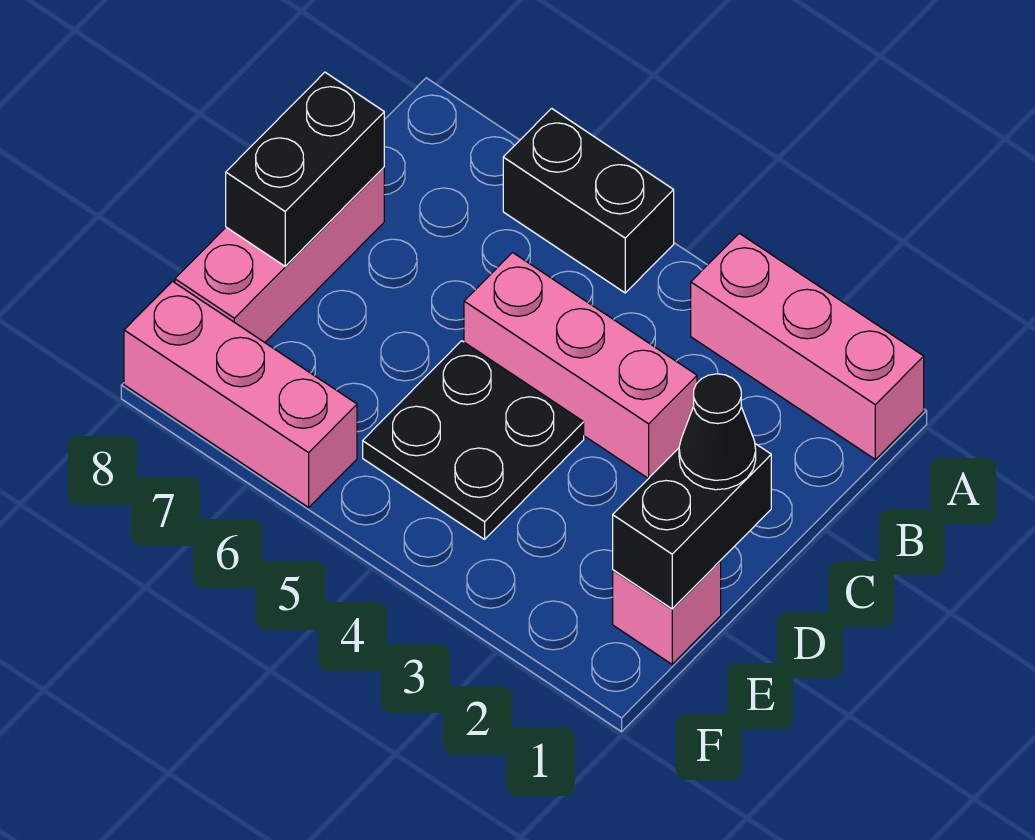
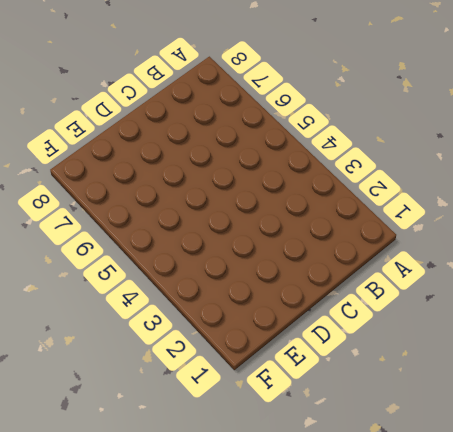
none -> pink brick A1:A3 level 1
none -> black brick A5:A6 level 1

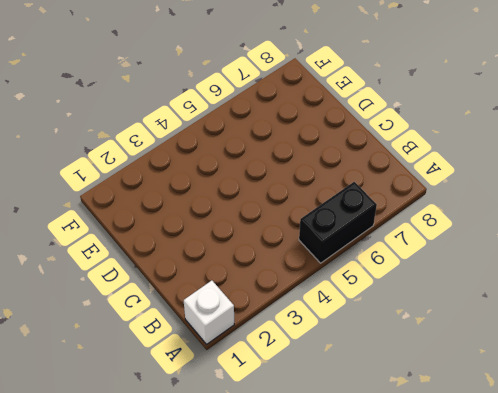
white brick A1 level 1 -> pink brick A1:A3 level 1
none -> pink brick C3:C5 level 1
none -> pink brick C8:E8 level 1

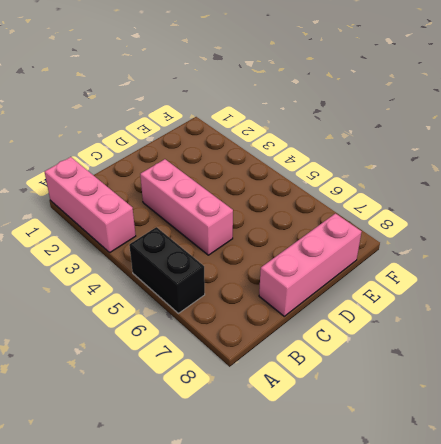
none -> black plate D4:E5 level 1
none -> pink brick E1 level 1

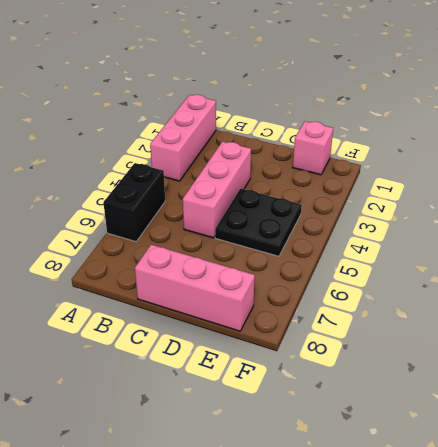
none -> pink brick F6:F8 level 1
none -> black brick C8:D8 level 2

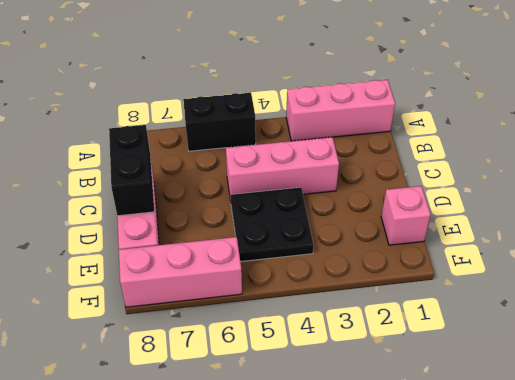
none -> black brick D1:E1 level 2
none -> black cone D1 level 3

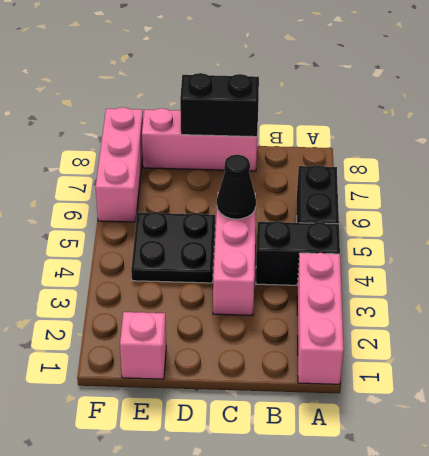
black brick A4:B4 level 1 -> black brick D1:E1 level 2
black cone C5 level 2 -> black cone D1 level 3

